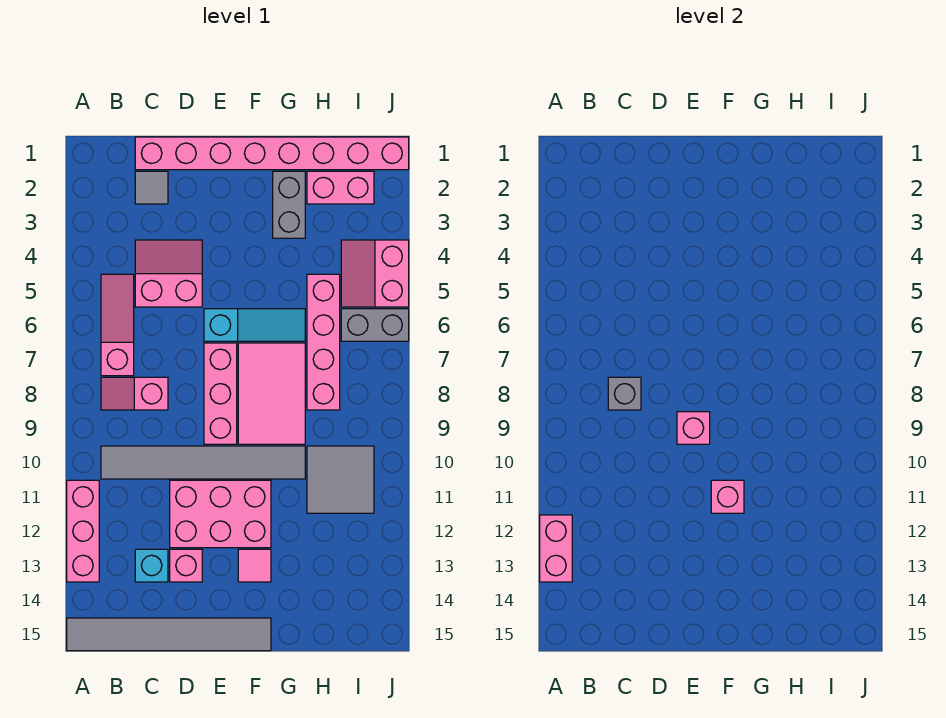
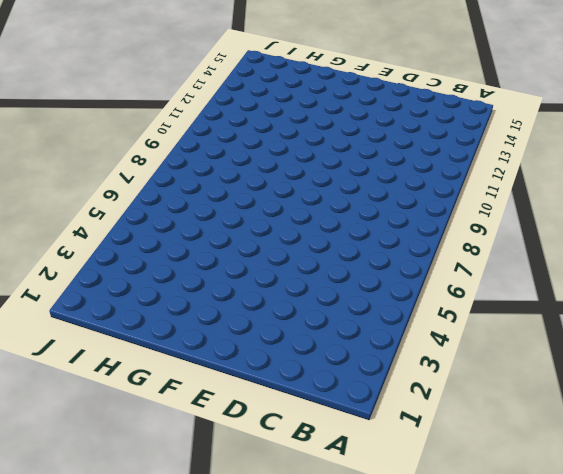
none -> pink brick A11:A13 level 1
none -> grey tile A15:F15 level 1
none -> pink slope B5:B7 level 1 top 7

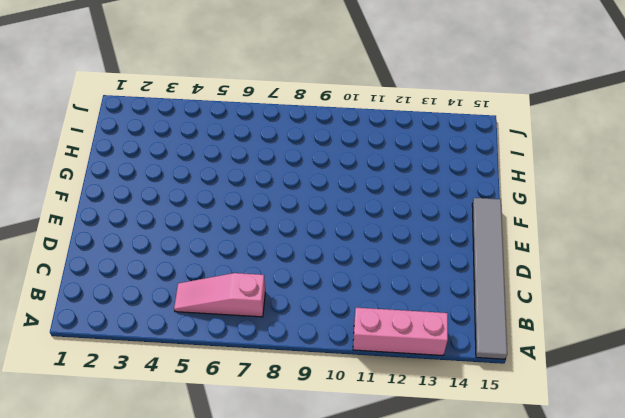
none -> pink slope B8:C8 level 1 top C
none -> grey tile B10:G10 level 1
none -> pink brick C1:J1 level 1

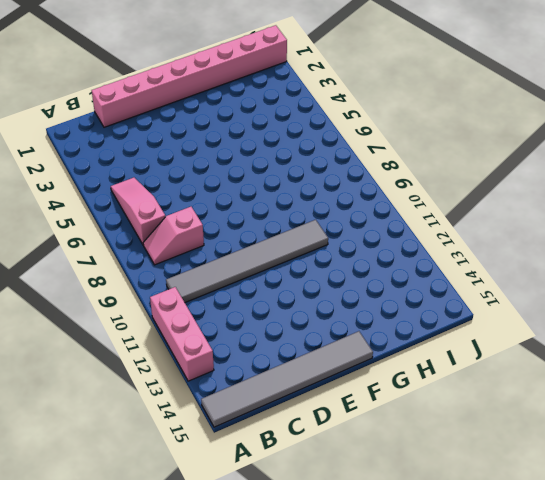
none -> grey tile C2 level 1
none -> pink slope C4:D5 level 1 top 5
none -> cyan brick C13 level 1

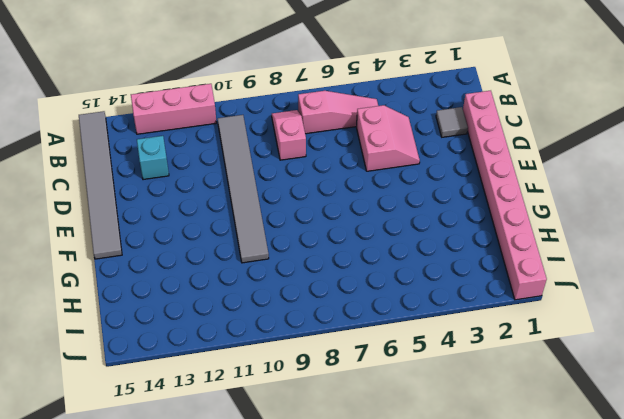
none -> pink brick D11:F12 level 1
none -> pink brick D13 level 1
none -> cyan slope E6:G6 level 1 top E

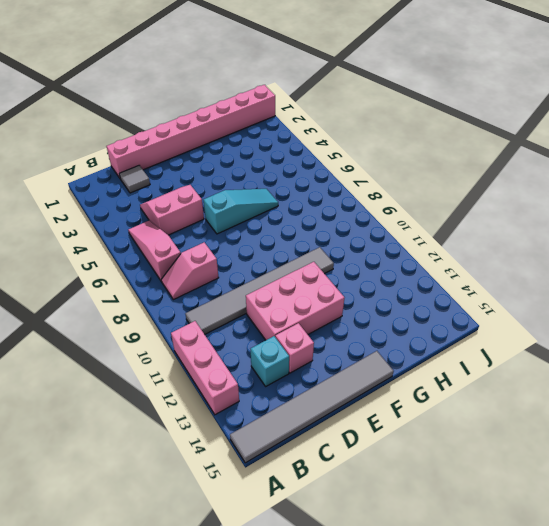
none -> pink brick E7:E9 level 1
none -> pink tile F7:G9 level 1
none -> pink tile F13 level 1

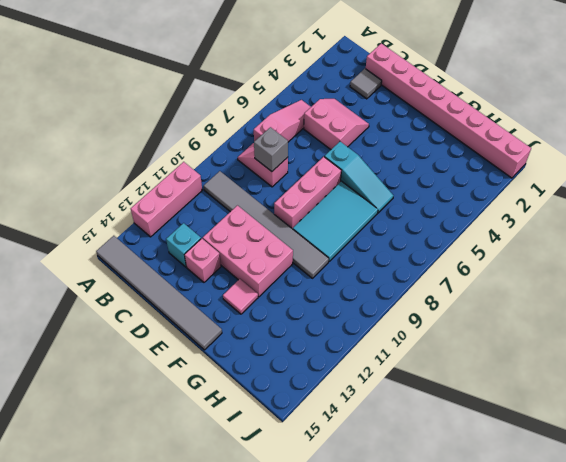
cyan tile F7:G9 level 1 -> pink tile F7:G9 level 1
none -> grey brick G2:G3 level 1
none -> pink brick H2:I2 level 1
none -> pink brick H5:H8 level 1

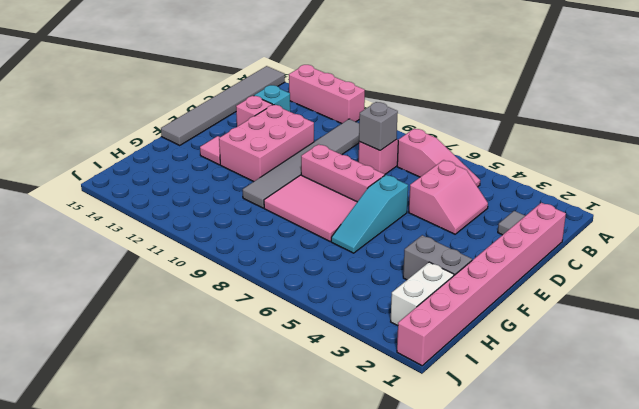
white brick H2:I2 level 1 -> pink brick H2:I2 level 1
none -> pink brick H5:H8 level 1
none -> grey tile H10:I11 level 1
none -> pink slope I4:J5 level 1 top J

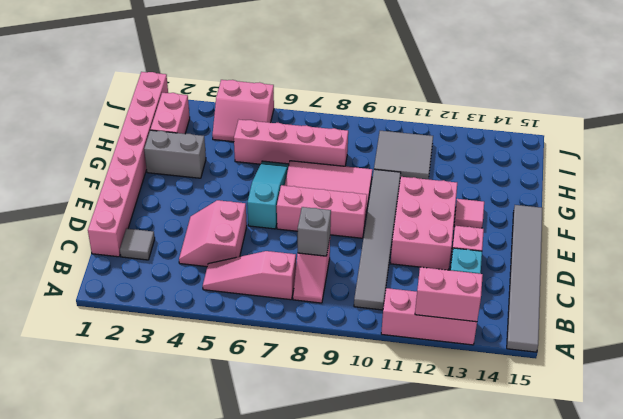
none -> grey brick I6:J6 level 1
none -> pink brick E9 level 2
none -> pink brick F11 level 2

